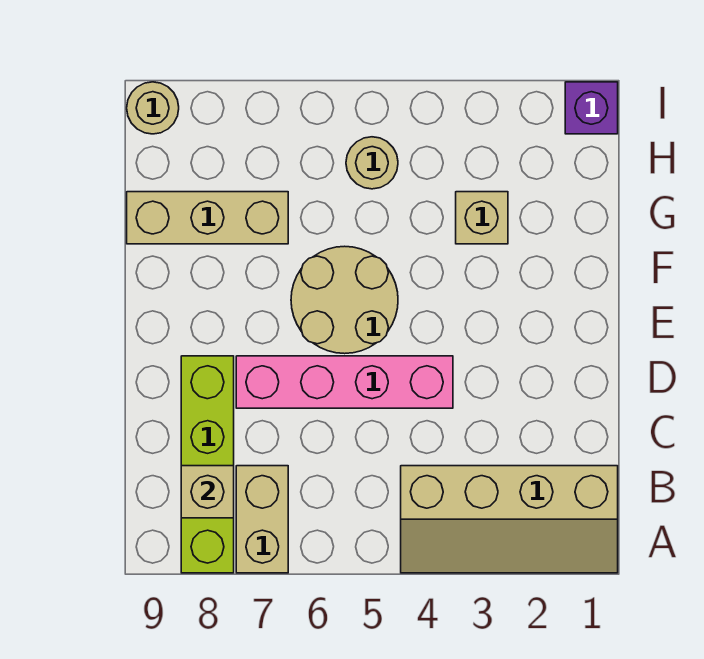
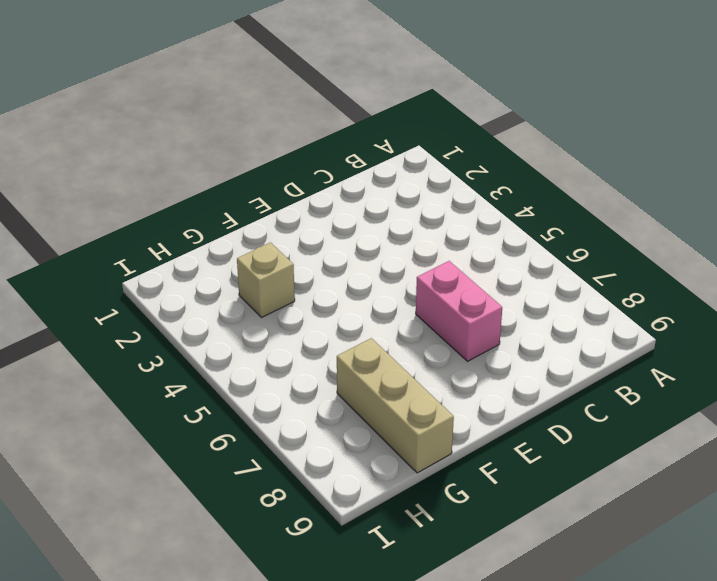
pink brick D6:D7 level 1 -> pink brick D4:D7 level 1
none -> tan slope A1:B4 level 1 top B
none -> tan brick A7:B7 level 1

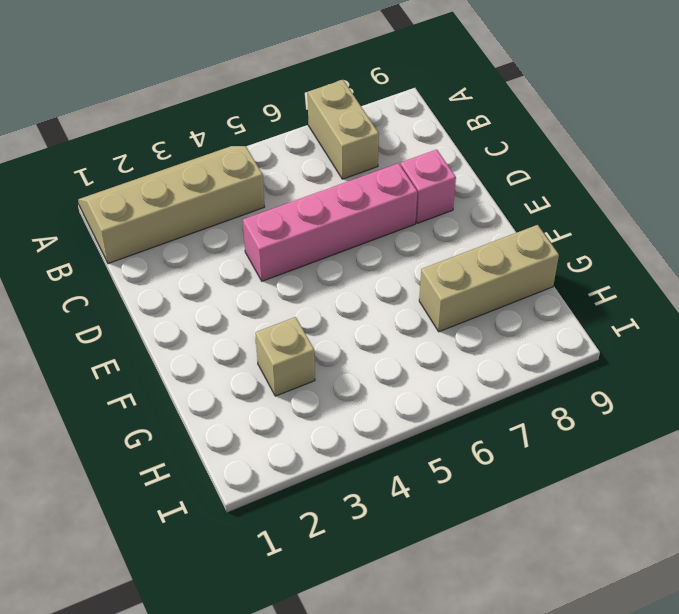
pink brick D8 level 1 -> lime brick A8:D8 level 1
none -> tan round brick E5:F6 level 1
none -> tan round brick H5 level 1

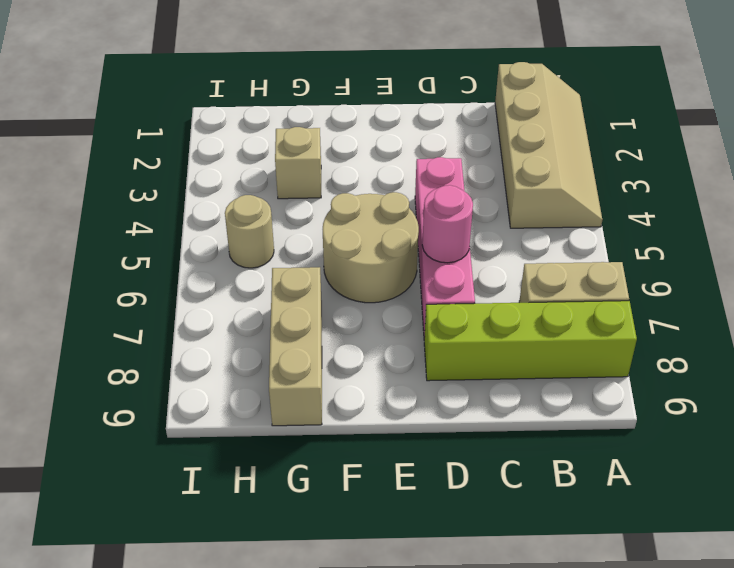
pink round brick D6 level 2 -> none
none -> purple brick I1 level 1
none -> tan round brick I9 level 1

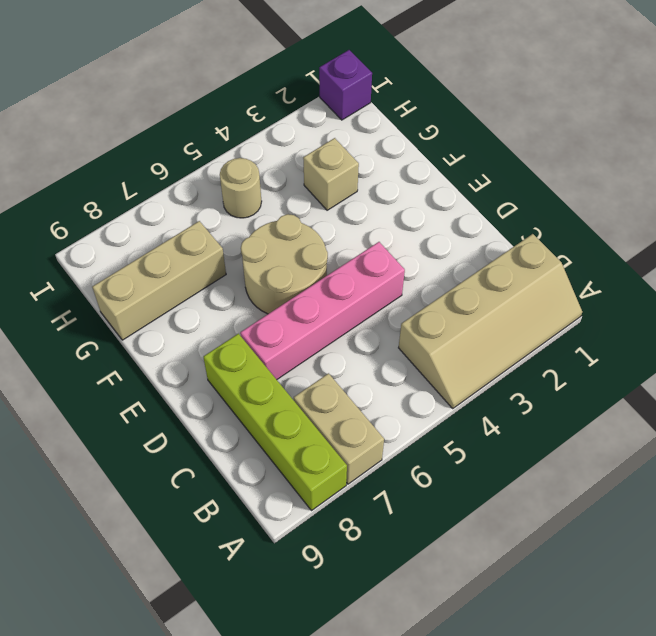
none -> tan round brick I9 level 1
none -> tan brick B8 level 2

